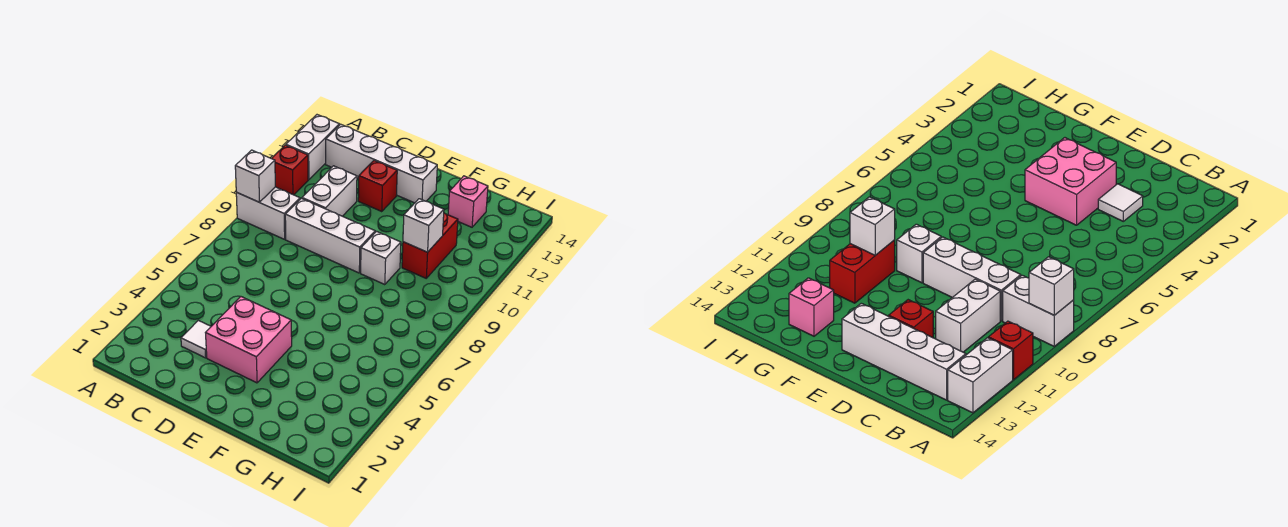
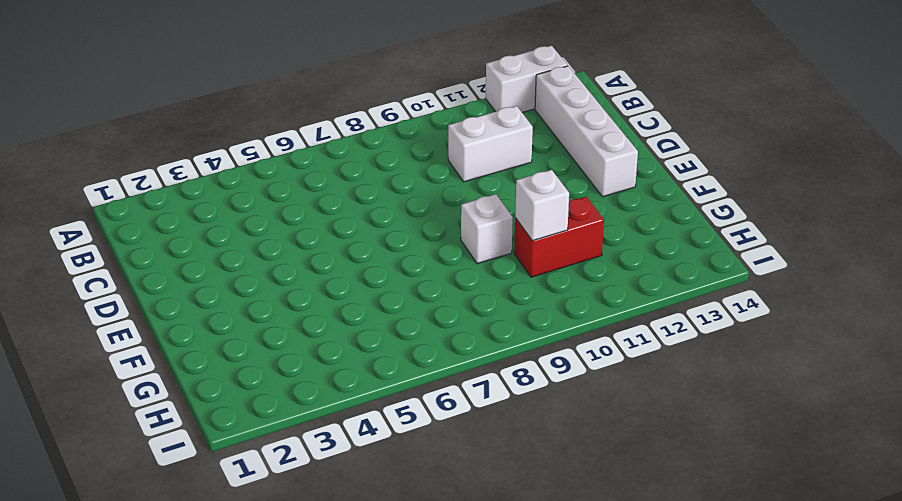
none -> white brick A9:B9 level 1
none -> red brick A11 level 1
none -> white tile C3 level 1

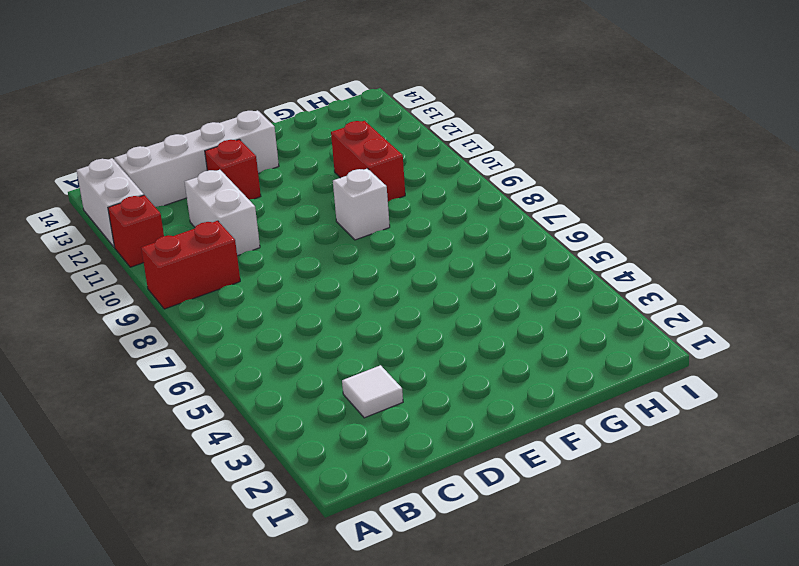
red brick A9:B9 level 1 -> white brick A9:B9 level 1
none -> white brick C9:E9 level 1
none -> pink brick D3:E4 level 1
none -> pink brick G13 level 1

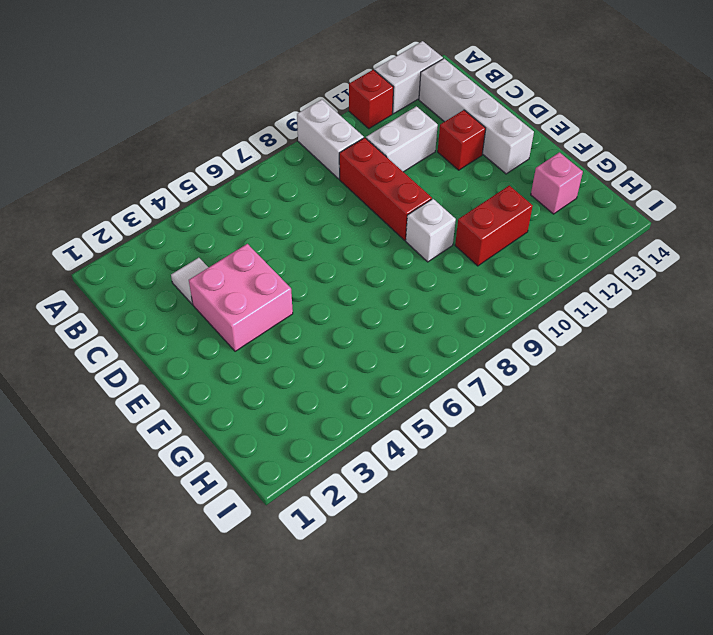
red brick C9:E9 level 1 -> white brick C9:E9 level 1
none -> white brick A9 level 2
none -> white brick G10 level 2

